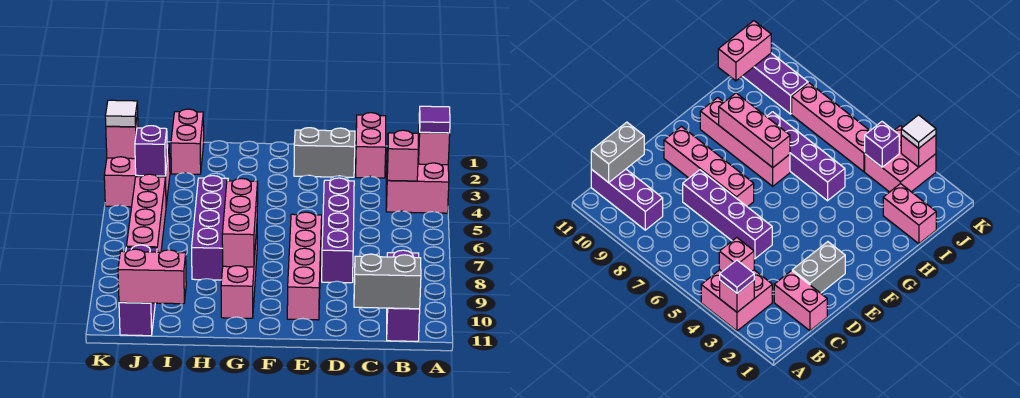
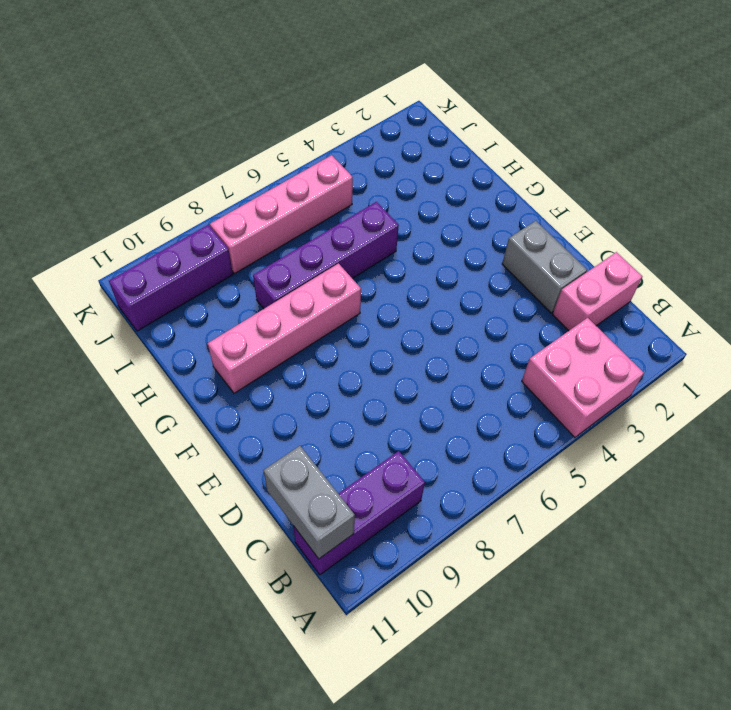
none -> purple brick D5:D8 level 1
none -> pink brick E7:E10 level 1
none -> pink brick I1:I2 level 1

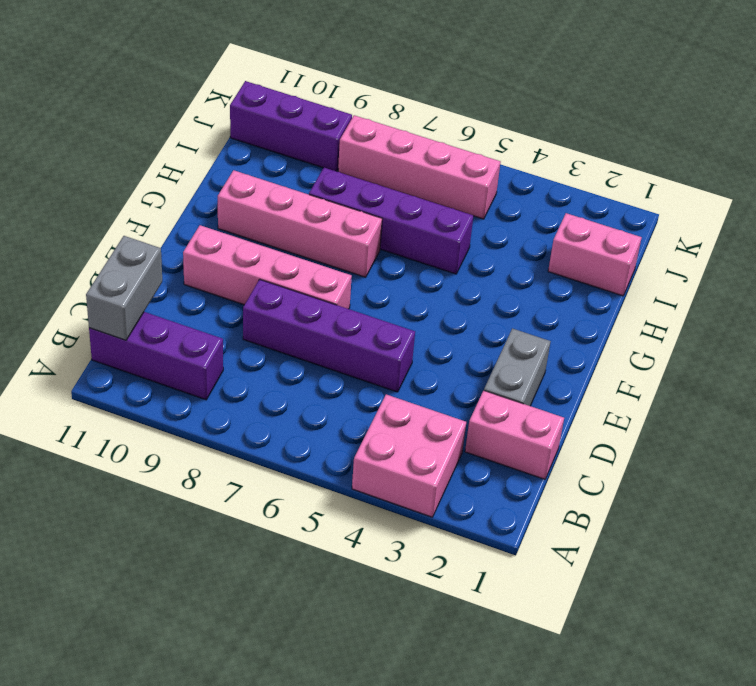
none -> pink brick J3:K4 level 1
none -> pink brick A3 level 2
none -> pink brick B4 level 2

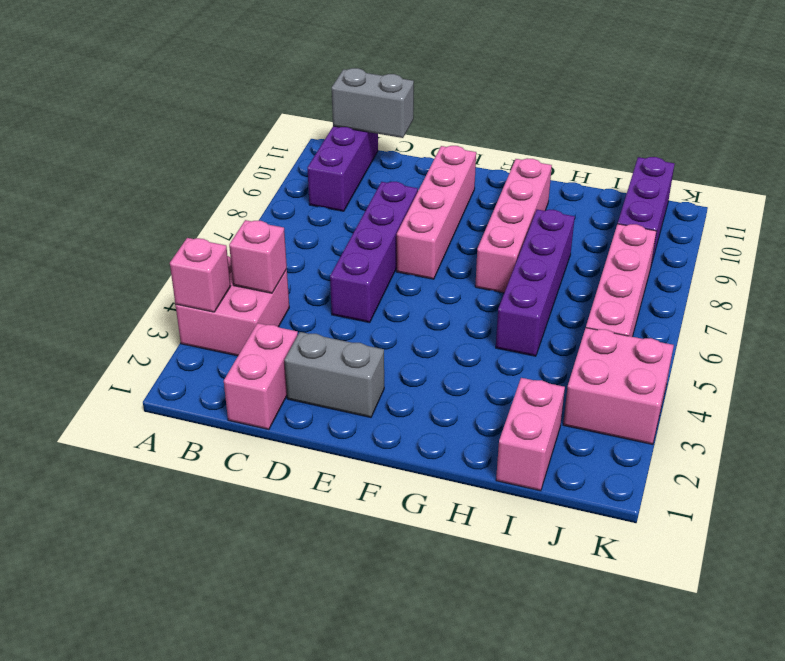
none -> pink brick G7:G9 level 2
none -> pink brick I11:J11 level 2
none -> purple brick J4 level 2

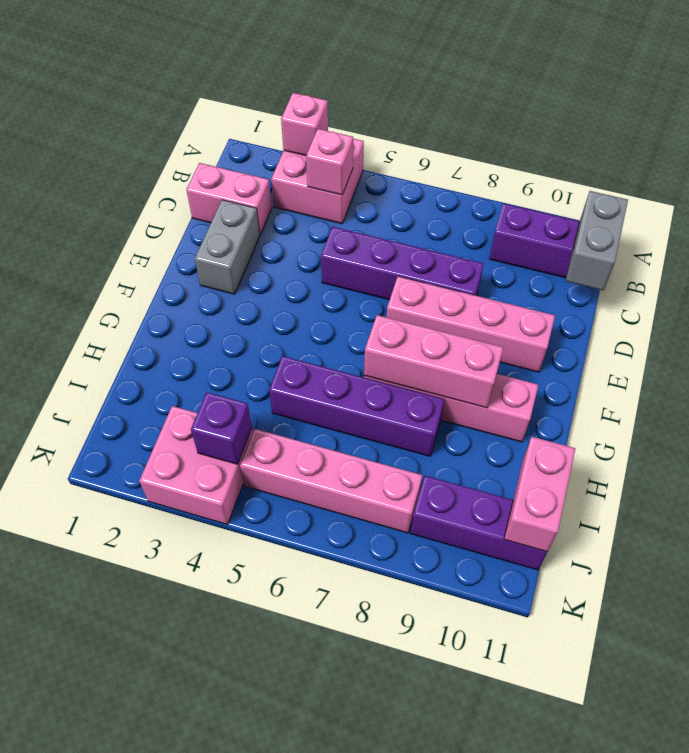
none -> pink brick I1:I2 level 1
none -> pink brick K3 level 2
none -> purple tile A3 level 3

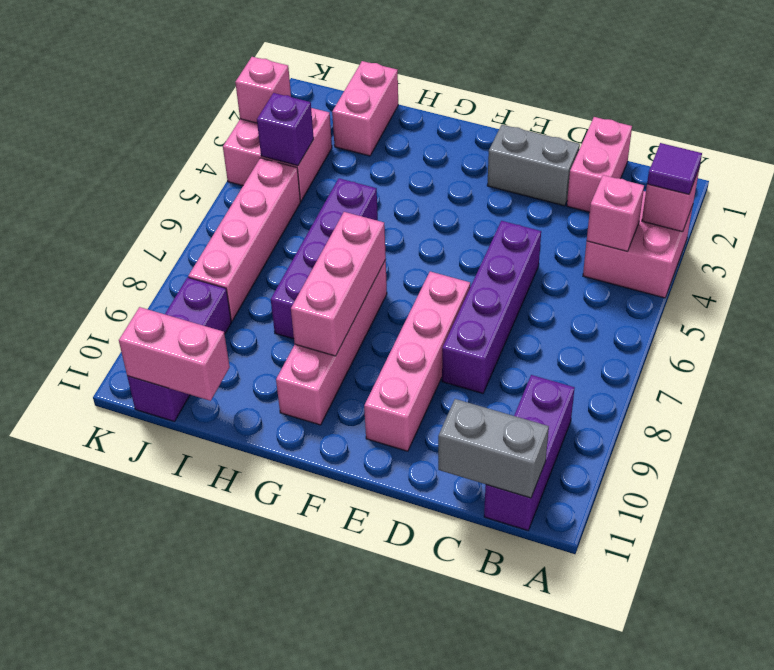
none -> white tile K3 level 3

